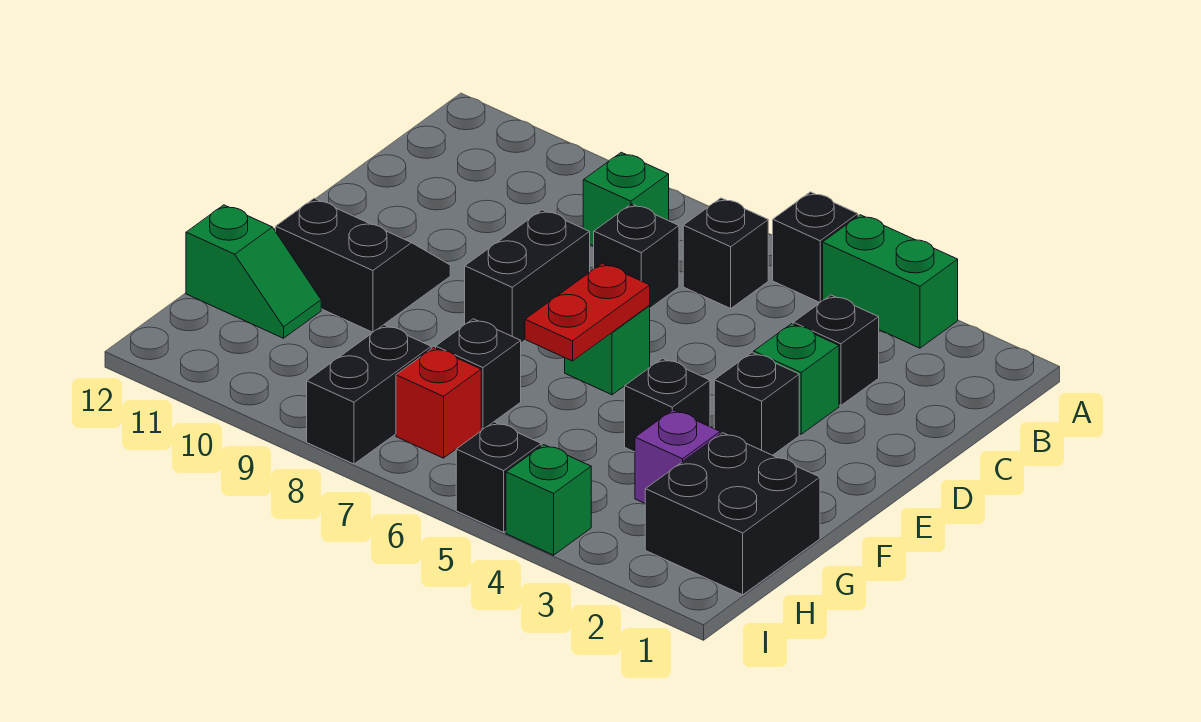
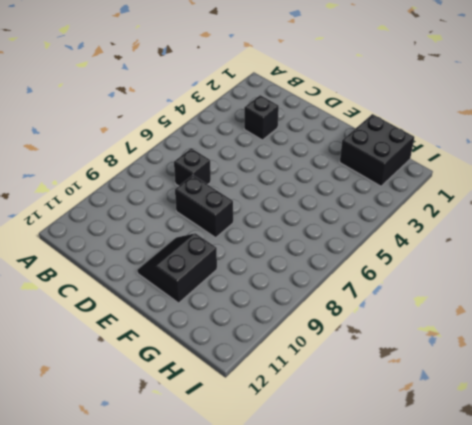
none -> green brick A3:A4 level 1
none -> black brick A5 level 1
none -> black brick B6 level 1

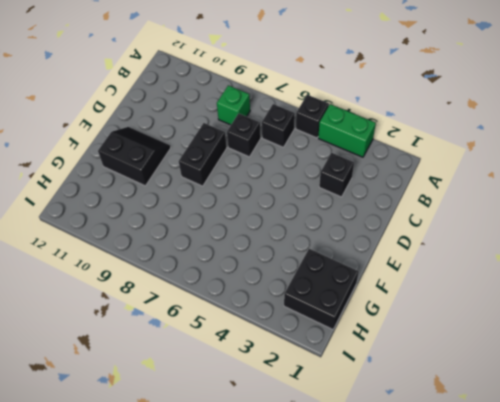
none -> green brick D3 level 1
none -> black brick E3 level 1
none -> green brick E6 level 1

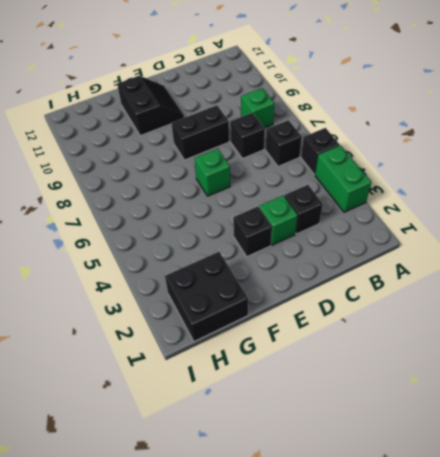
none -> black brick F4 level 1
none -> purple brick G3 level 1
none -> black brick G7 level 1

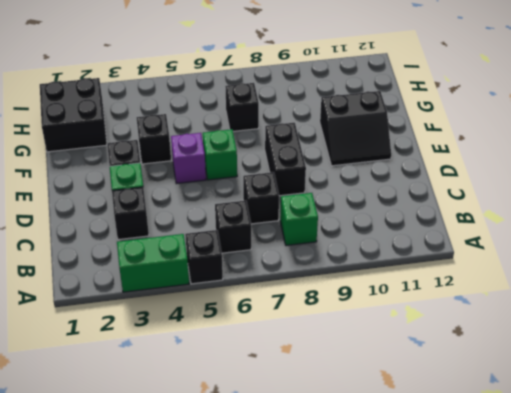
purple brick E5 level 1 -> purple brick G3 level 1
none -> green slope G11:G12 level 1 top 12
none -> red brick H7 level 1
none -> black brick H8:I8 level 1

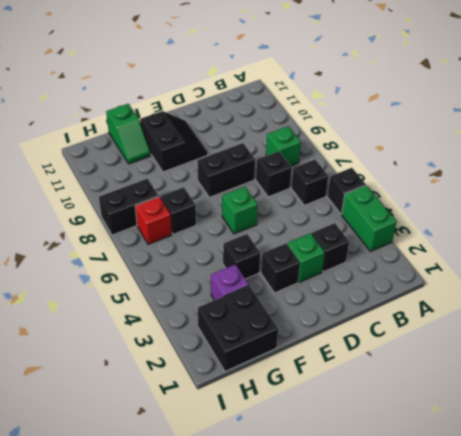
none -> green brick I4 level 1
none -> black brick I5 level 1
none -> red plate E6:F6 level 2

